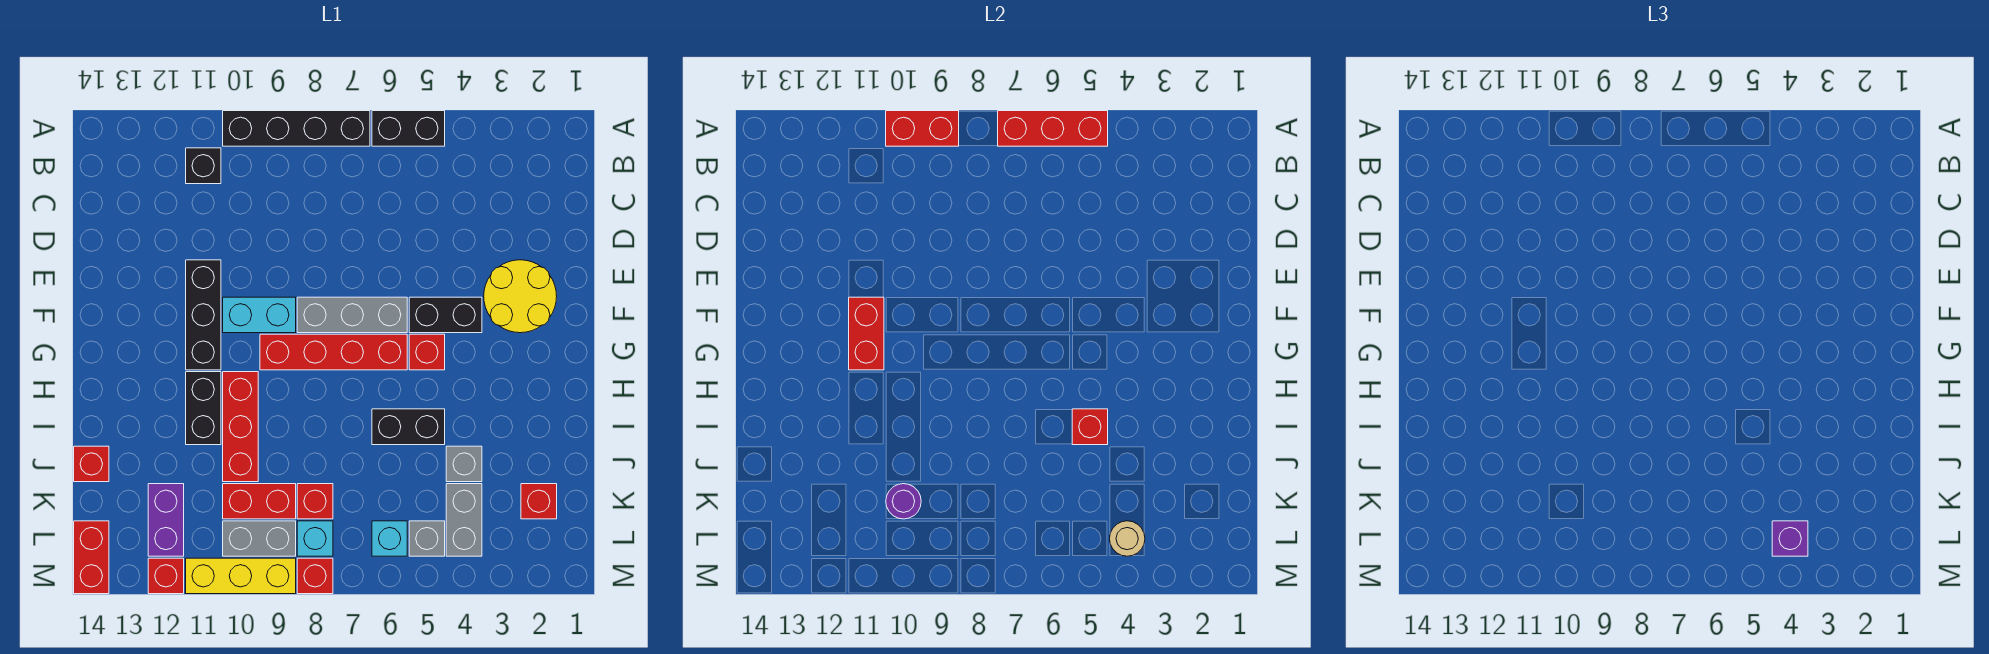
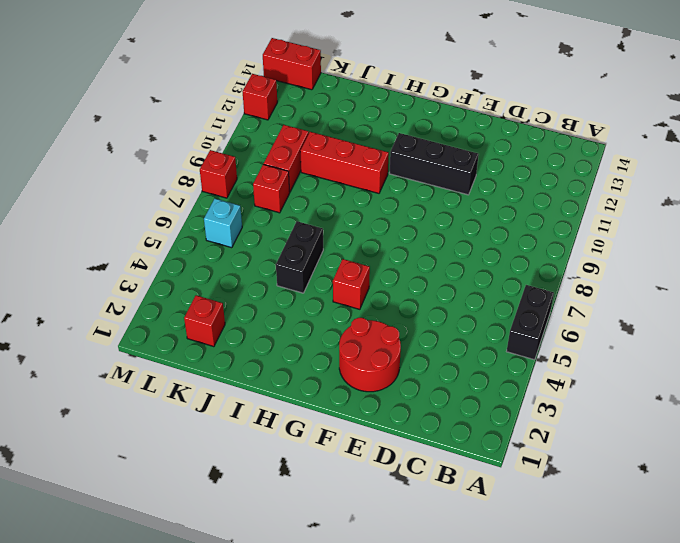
red round brick E2:F3 level 1 -> yellow round brick E2:F3 level 1
none -> black brick A7:A10 level 1
none -> black brick B11 level 1
none -> black brick F4:F5 level 1
none -> grey brick F6:F8 level 1

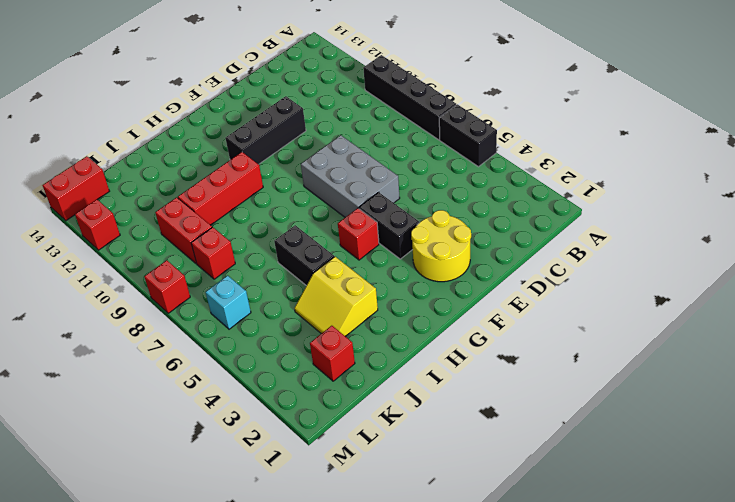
grey brick E6:F8 level 1 -> grey brick F6:F8 level 1
yellow slope I3:J4 level 1 top I -> grey brick J4 level 1
none -> black brick B11 level 1
none -> cyan brick F9:F10 level 1
none -> red brick G6:G9 level 1
none -> black brick H11:I11 level 1

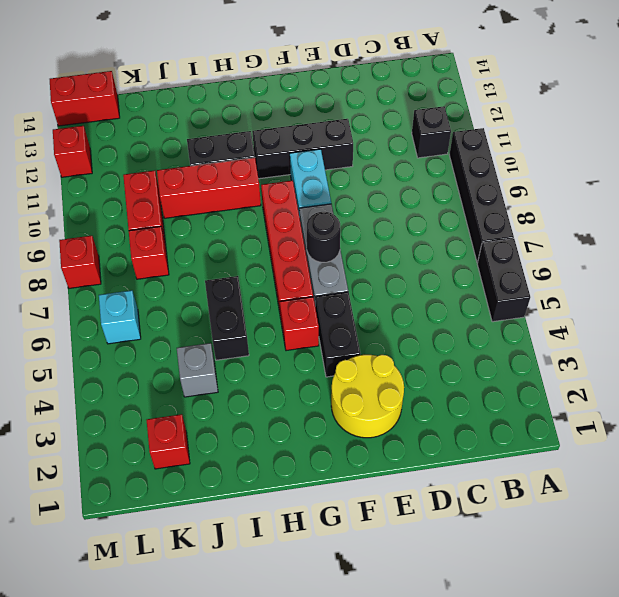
black round brick F7 level 2 -> none
none -> red brick J14 level 1
none -> grey brick K4:L4 level 1
none -> purple brick K12:L12 level 1
none -> grey brick L5 level 1

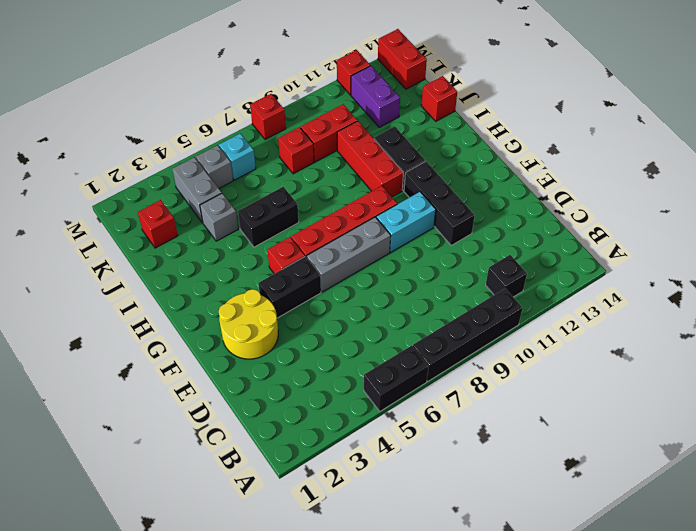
none -> cyan brick L8 level 1
none -> grey brick L9:L10 level 1
none -> yellow brick M9:M11 level 1
none -> red brick A5:A7 level 2

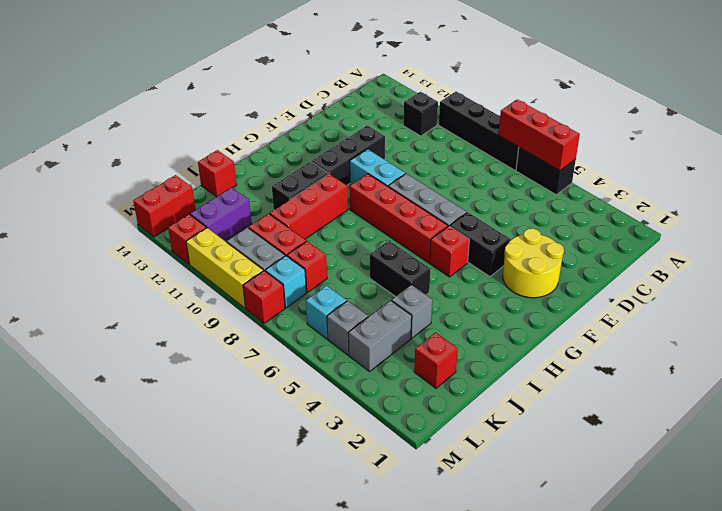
none -> red brick A9:A10 level 2
none -> red brick F11:G11 level 2
none -> red brick I5 level 2
none -> purple round brick K10 level 2

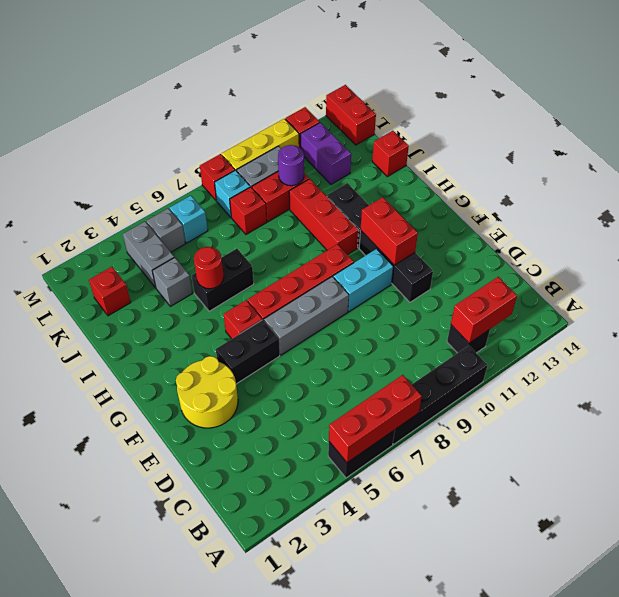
red brick B11:B12 level 2 -> red brick A9:A10 level 2
red round brick I5 level 2 -> red brick I5 level 2
none -> tan round brick L4 level 2
none -> purple brick L4 level 3

